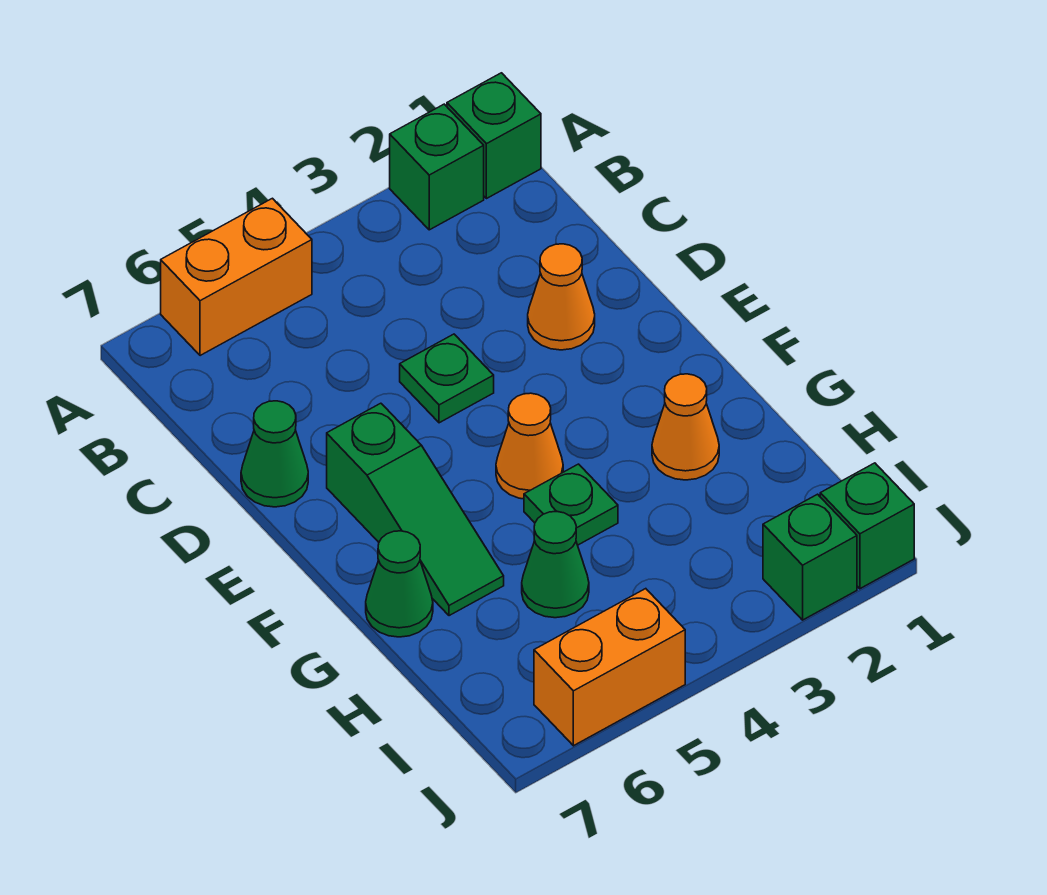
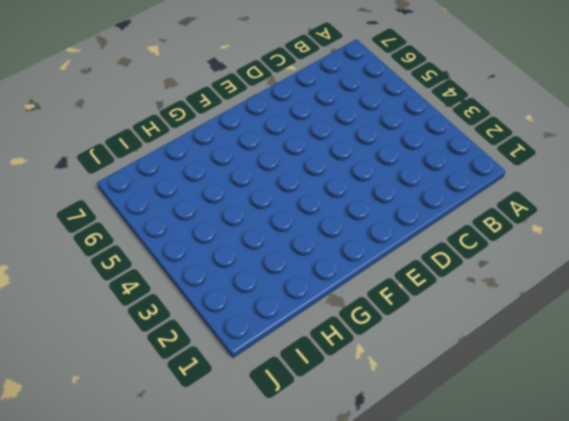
none -> green brick A1 level 1
none -> green brick A2 level 1
none -> orange brick A5:A6 level 1

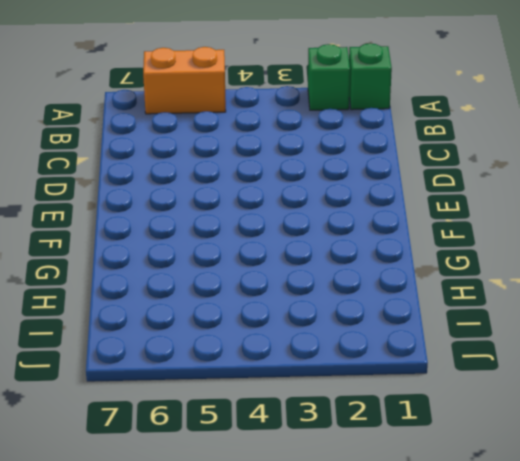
none -> orange cone D2 level 1
none -> green plate D4 level 1
none -> green cone D7 level 1

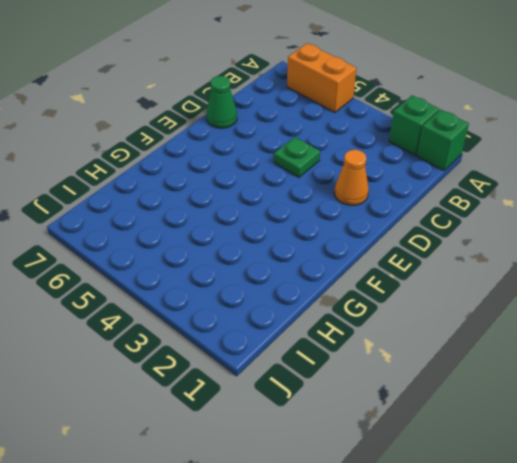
none -> green slope E6:G6 level 1 top E
none -> orange cone F4 level 1
none -> orange cone G2 level 1

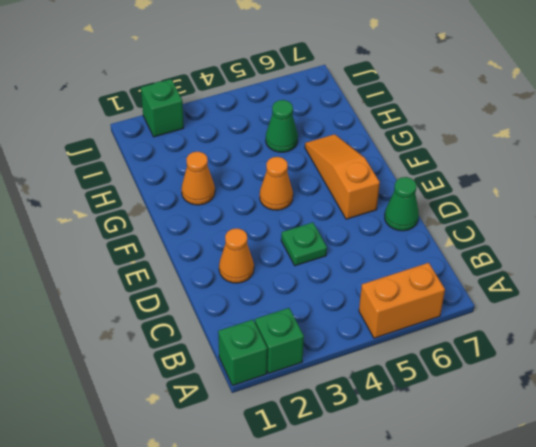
orange slope E6:G6 level 1 top E -> green slope E6:G6 level 1 top E
none -> green plate G4 level 1
none -> green cone G7 level 1
none -> green brick J1 level 1

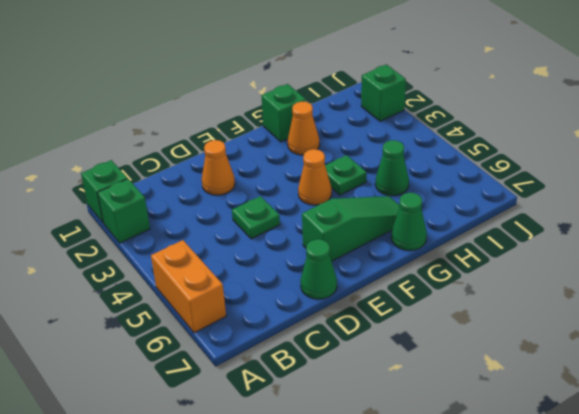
green brick G1 level 1 -> green brick J1 level 1
none -> orange brick J5:J6 level 1

